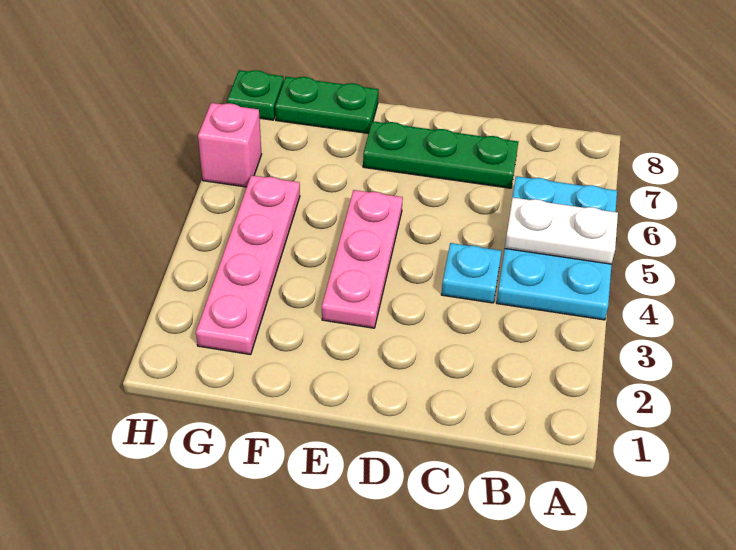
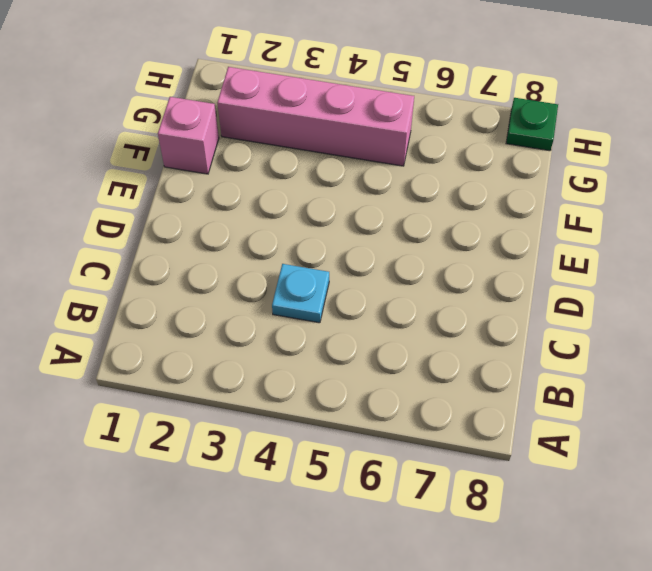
pink brick F1 level 1 -> pink brick H6 level 1
pink brick G2:G5 level 1 -> pink plate G2:G5 level 1
none -> cyan plate A4:B6 level 1
none -> green plate C7:E7 level 1

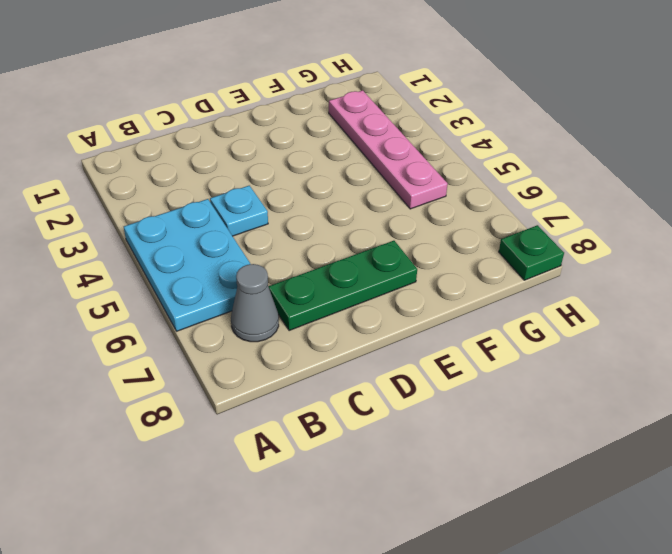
grey cone B7 level 1 -> none
none -> pink plate E3:E5 level 1
none -> green plate F8:G8 level 1

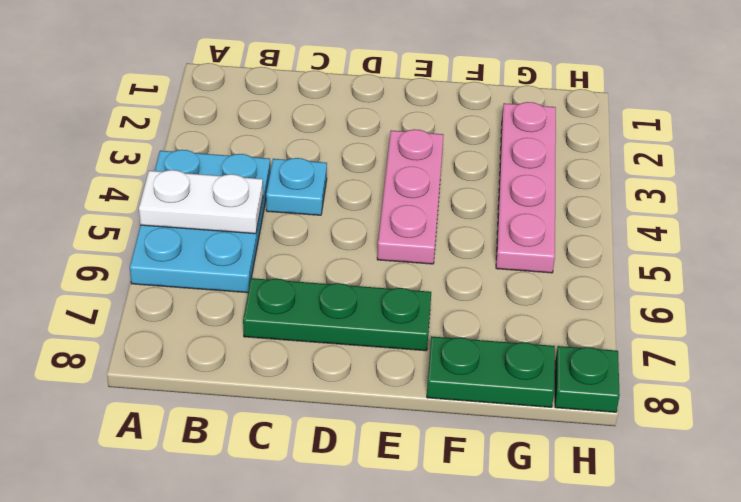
none -> pink brick H6 level 1

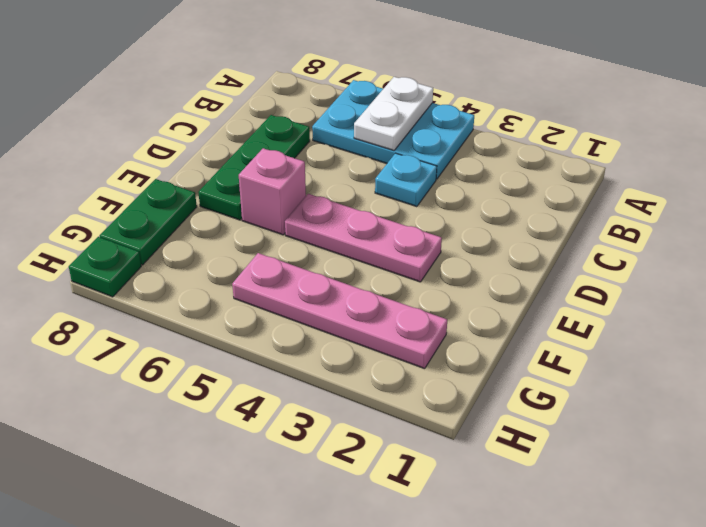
pink brick E6 level 1 -> pink brick H6 level 1

